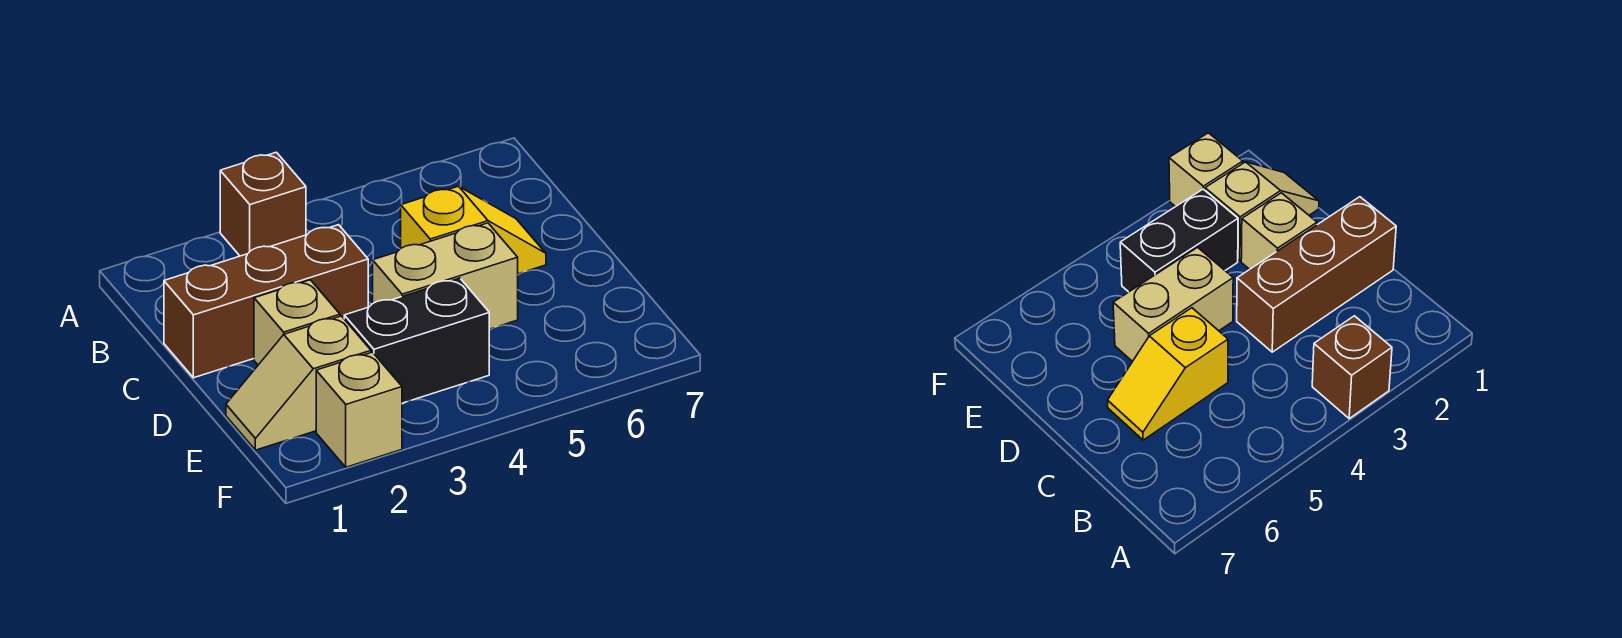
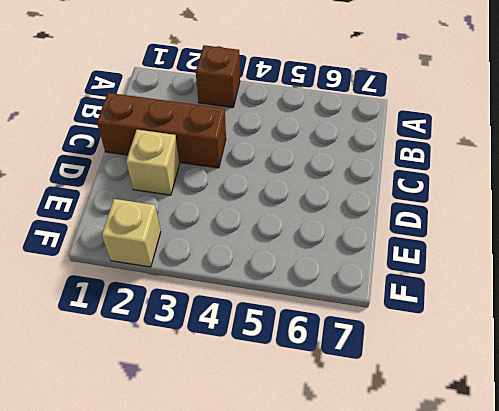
none -> yellow slope C5:C6 level 1 top 5
none -> tan brick D4:D5 level 1

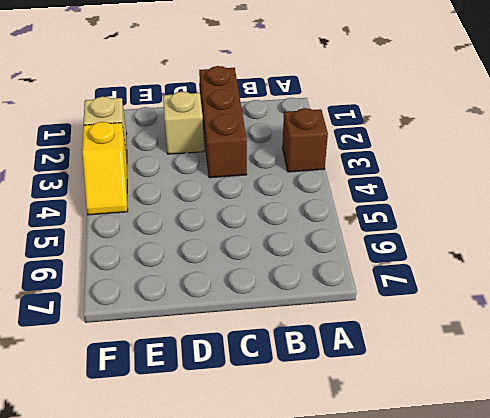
yellow slope F3:F4 level 1 top 3 -> yellow slope C5:C6 level 1 top 5
none -> tan brick D4:D5 level 1
none -> tan slope E1:E2 level 1 top 2

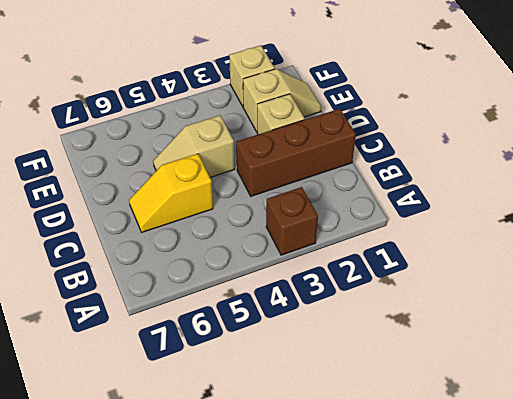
tan slope D4:D5 level 1 top 4 -> tan brick D4:D5 level 1
none -> black brick E3:E4 level 1

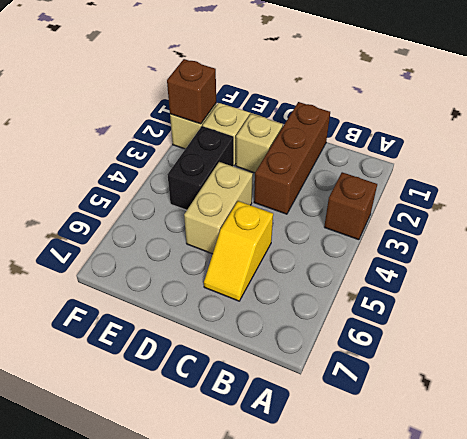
brown brick F2 level 2 -> none

